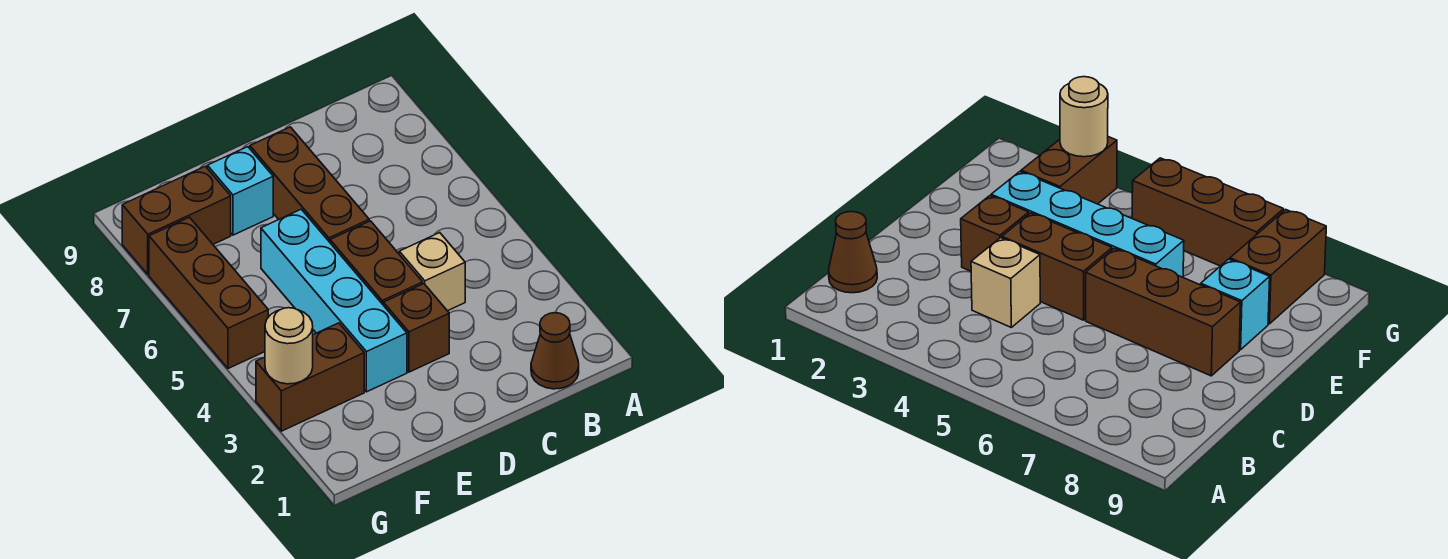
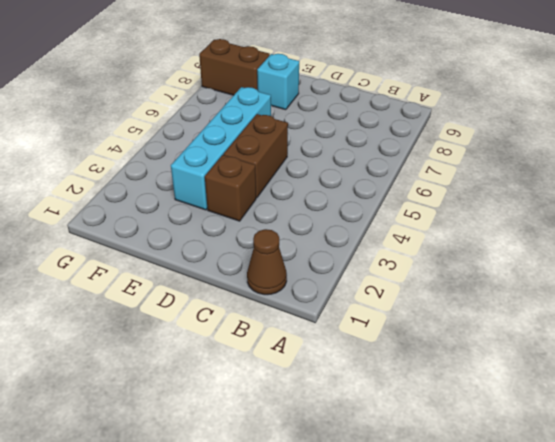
none -> tan brick C4 level 1
none -> brown brick D6:D8 level 1

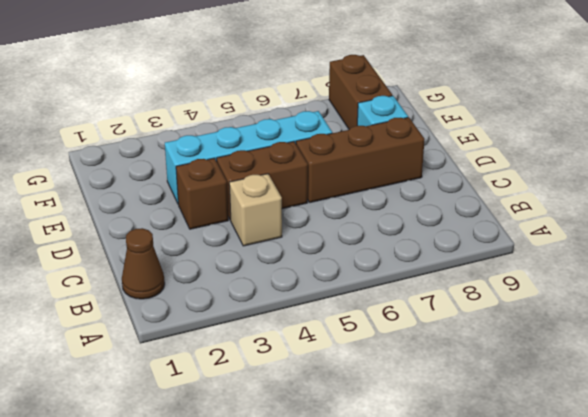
none -> brown brick F3:G3 level 1
none -> brown brick G5:G7 level 1

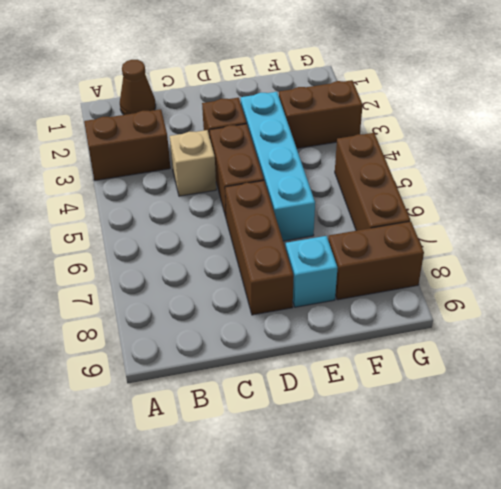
brown brick A3:B3 level 1 -> none
none -> tan round brick G3 level 2

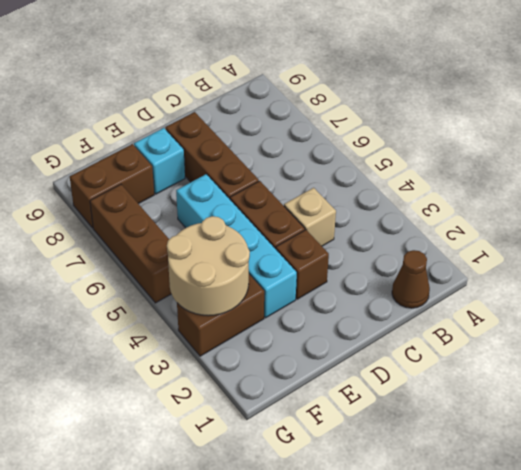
tan round brick F3:G4 level 2 -> tan round brick G3 level 2

